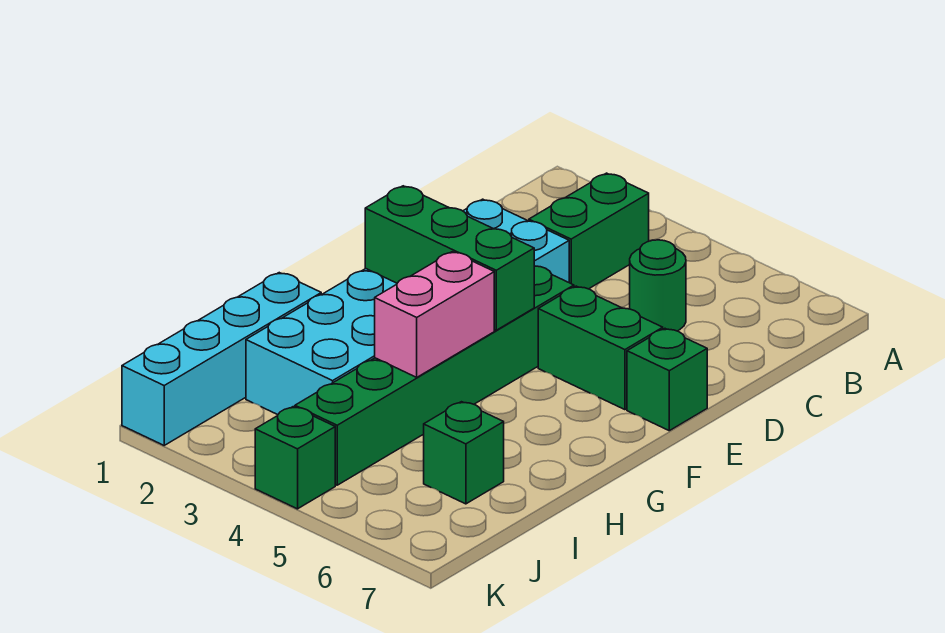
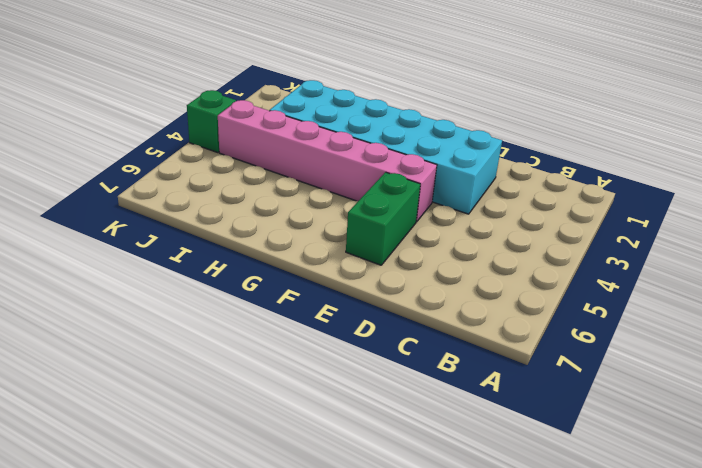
pink brick E4:J4 level 1 -> green brick E4:J4 level 1
none -> green brick B3:C3 level 1
none -> green round brick C5 level 1

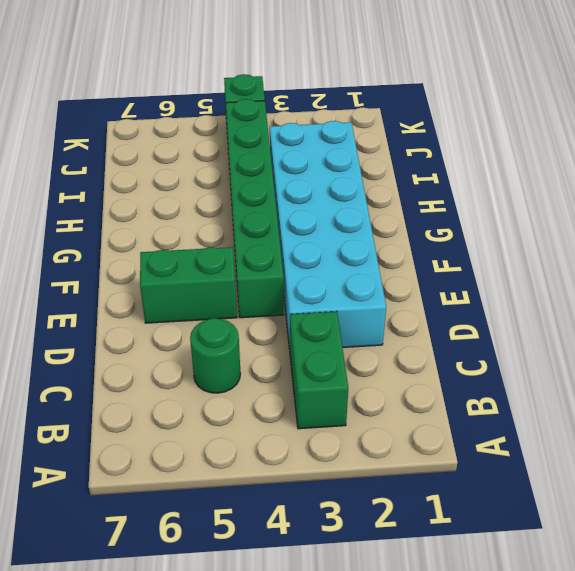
none -> green brick E7 level 1
none -> cyan brick H1:K1 level 1

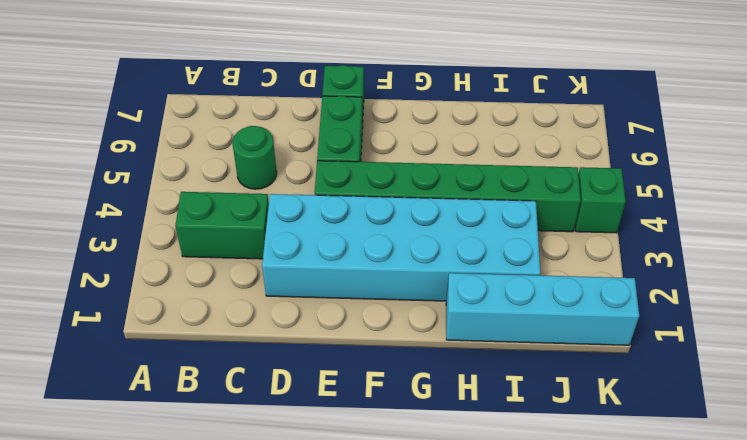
none -> green brick I6 level 1
none -> green brick F2:F4 level 2

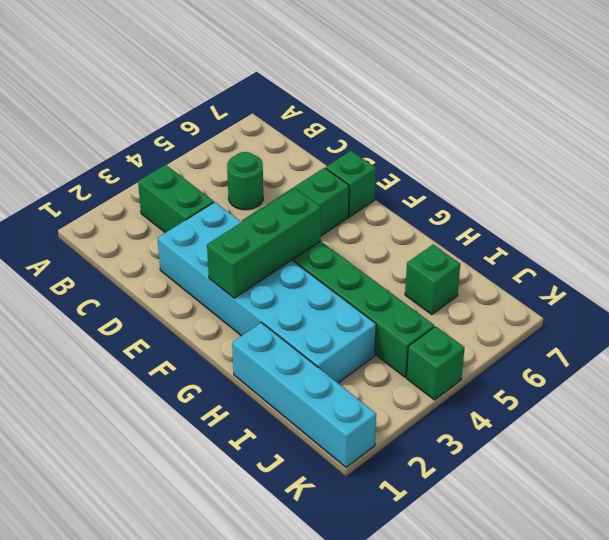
none -> pink brick G4:H4 level 2

